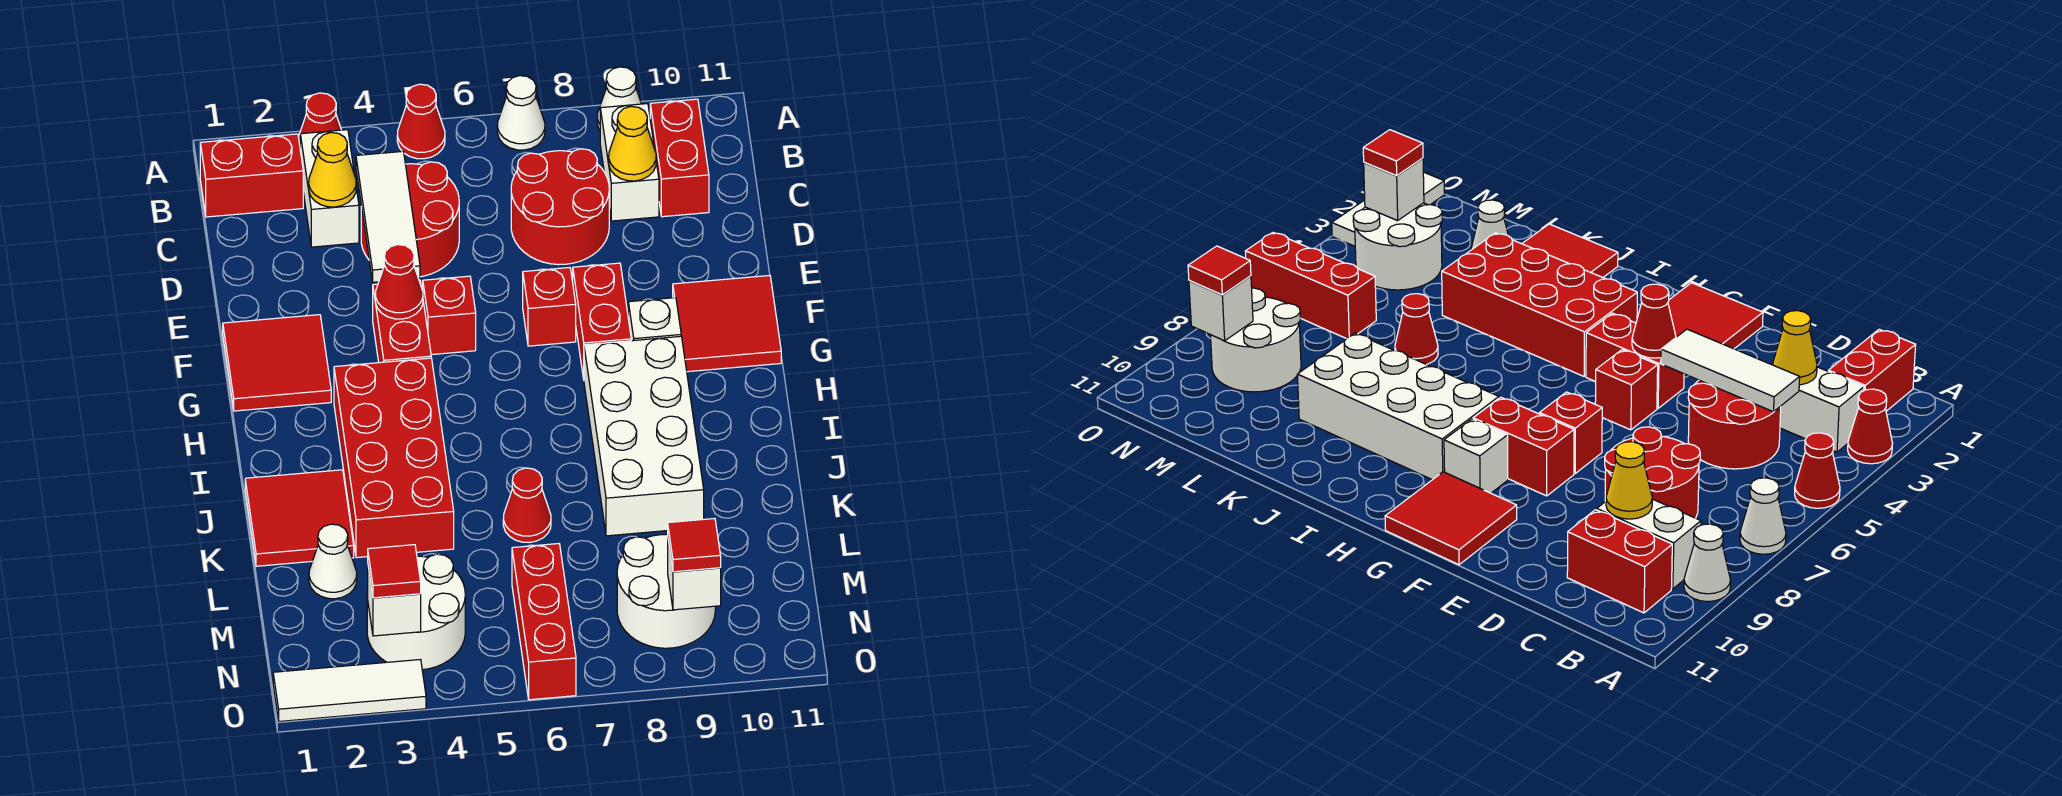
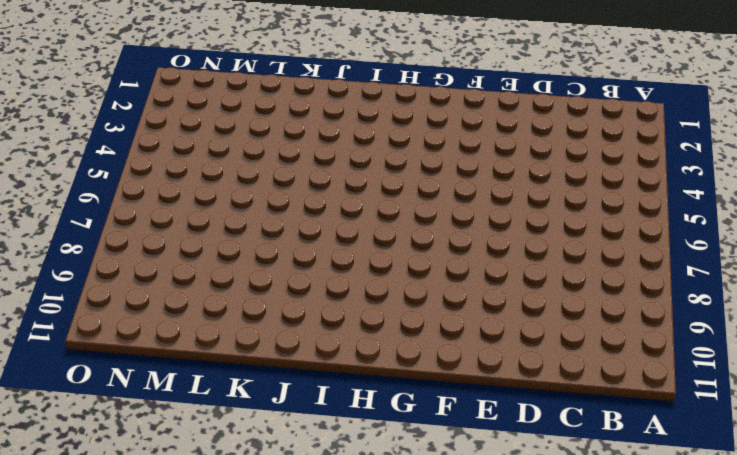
none -> red cone A3 level 1
none -> red cone A5 level 1
none -> white cone A7 level 1
none -> white cone A9 level 1

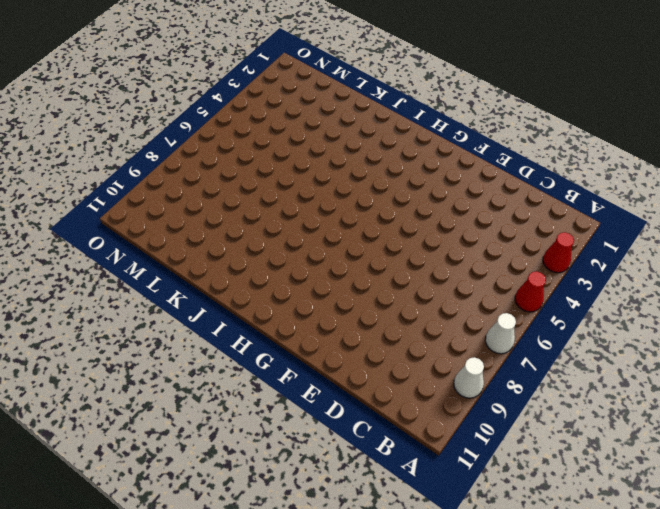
none -> red brick B1:B2 level 1
none -> white brick B3:C3 level 1
none -> white brick B9:C9 level 1
none -> red brick B10:C10 level 1

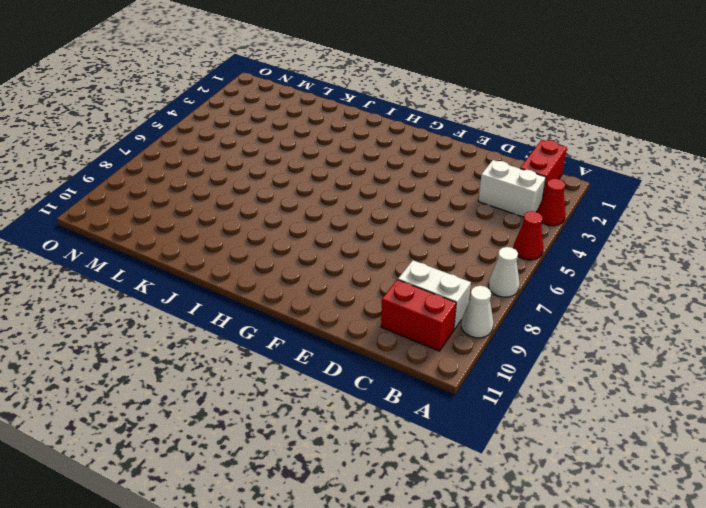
none -> red round brick C4:D5 level 1
none -> red round brick C7:D8 level 1
none -> red tile F1:G2 level 1
none -> red brick F4:G4 level 1

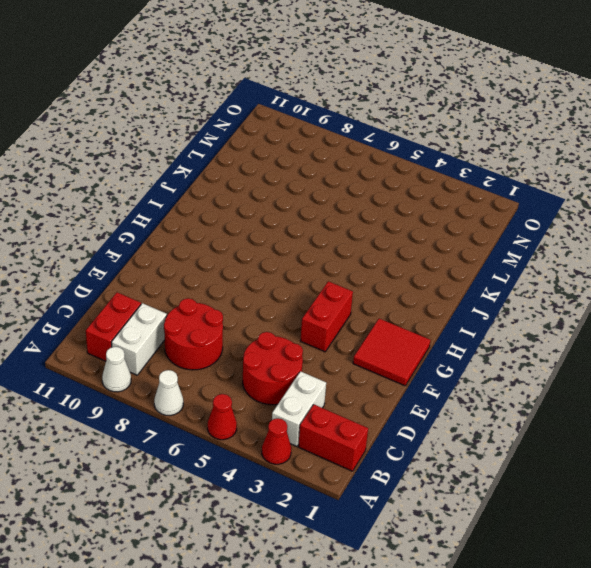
none -> red brick F5 level 1
none -> red brick F7 level 1
none -> red brick F8:G8 level 1
none -> red tile F10:G11 level 1

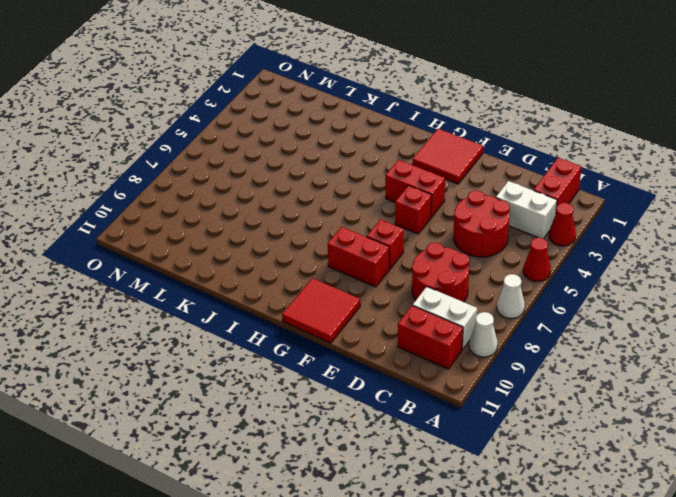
none -> white brick G9 level 1
none -> red brick H3:K4 level 1
none -> white brick H8:K9 level 1
none -> red tile J1:K2 level 1

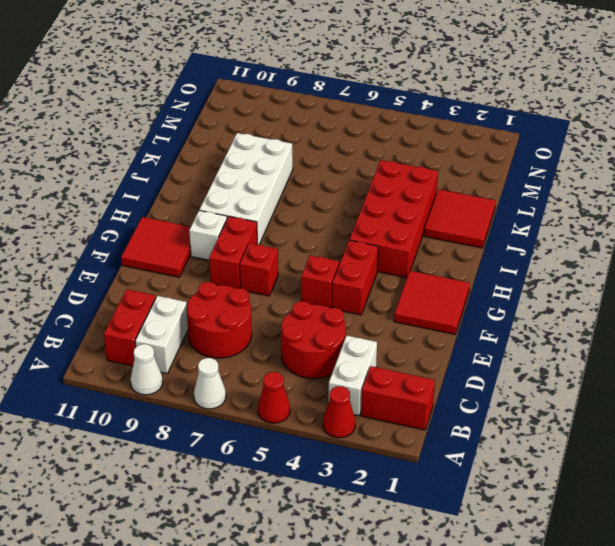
none -> red cone K6 level 1
none -> white cone L2 level 1
none -> white round brick M3:N4 level 1
none -> red brick M6:O6 level 1

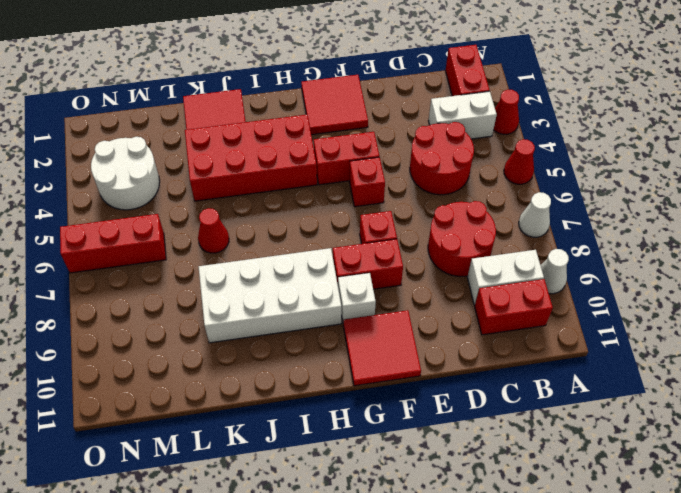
none -> white cone L2 level 1
none -> white round brick M8:N9 level 1
none -> white tile O1:O3 level 1
none -> yellow cone C3 level 2

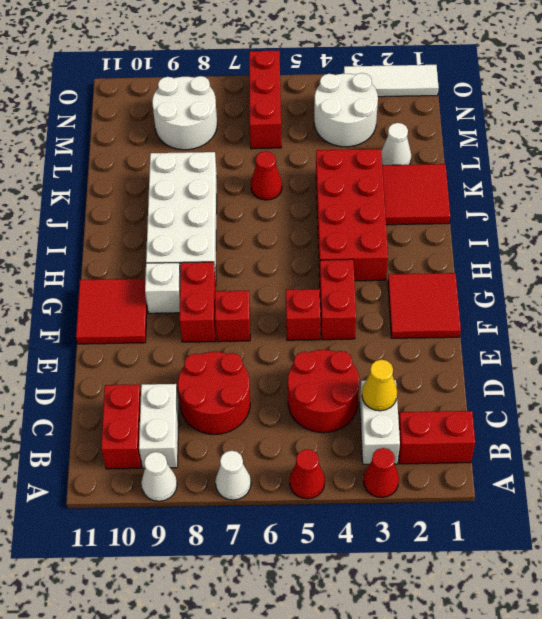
none -> white tile C4:E4 level 2
none -> yellow cone C9 level 2
none -> red cone F4 level 2
none -> white brick N3 level 2

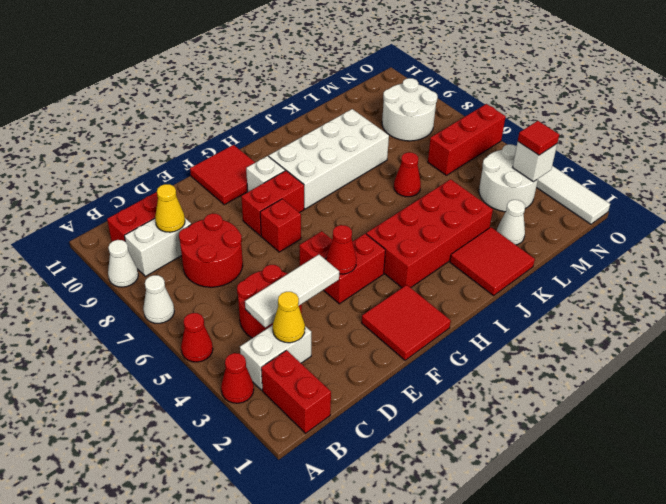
none -> white brick N9 level 2
none -> red tile N9 level 3

